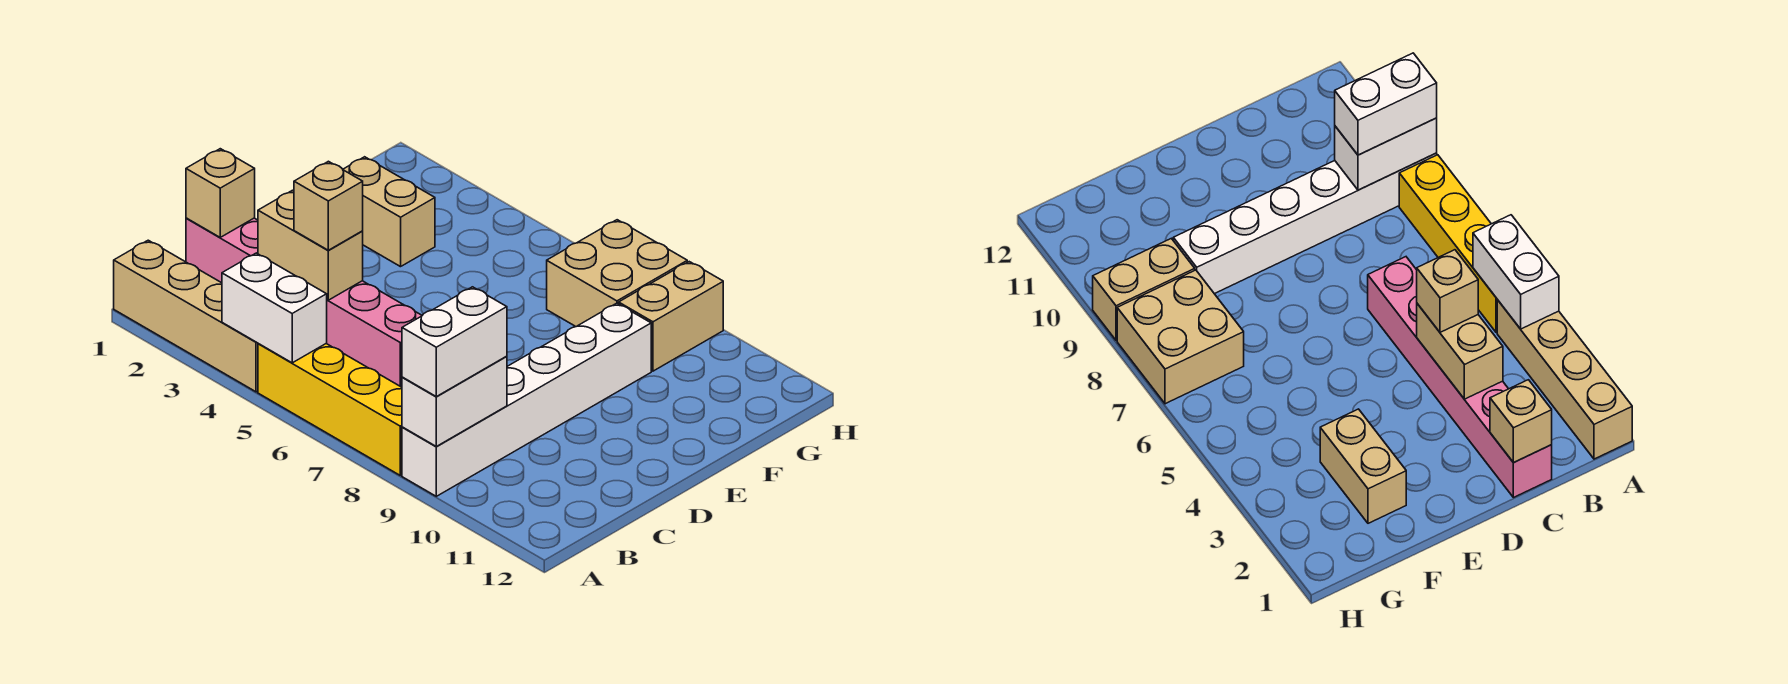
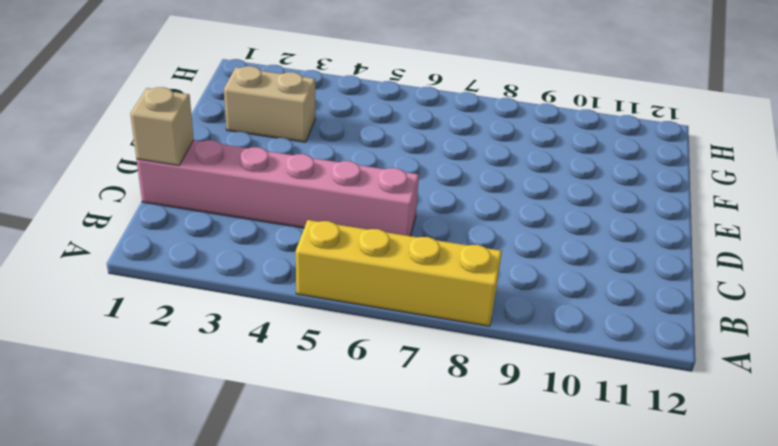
none -> tan brick A1:A4 level 1
none -> white brick A9:F9 level 1
none -> tan brick G7:H8 level 1

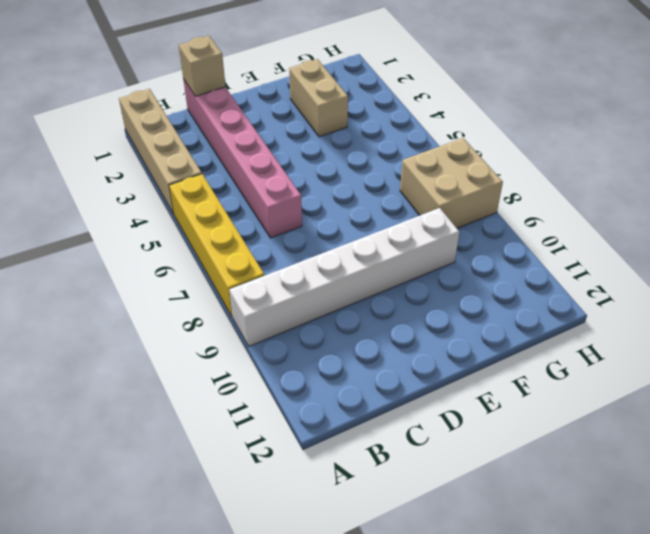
none -> tan brick G9:H9 level 1
none -> white brick A4:A5 level 2
none -> white brick A9:B9 level 2

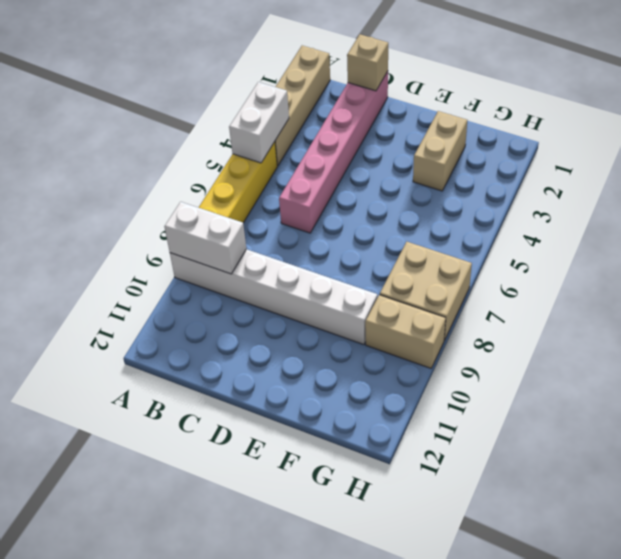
none -> tan brick C3:C4 level 2
none -> white brick A9:B9 level 3
none -> tan brick C4 level 3

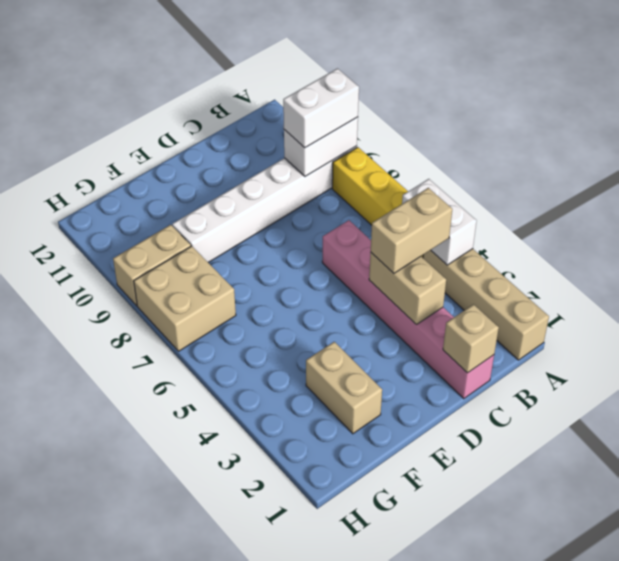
tan brick B4:C4 level 3 -> tan brick C4 level 3

